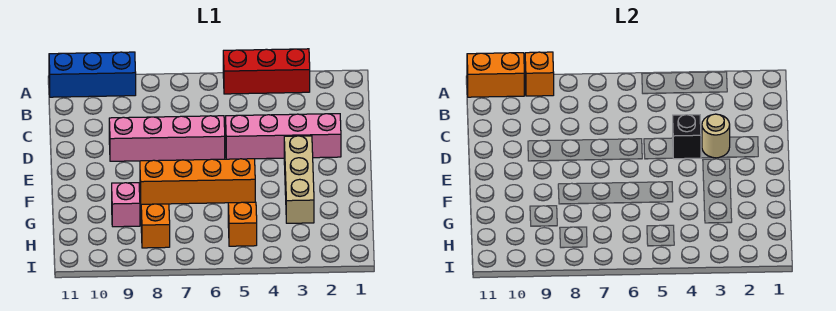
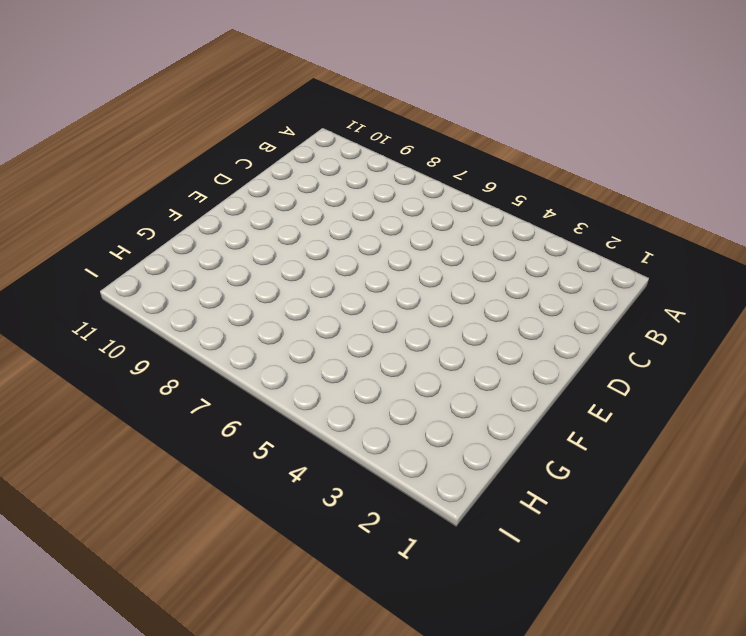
none -> red brick A3:A5 level 1
none -> blue brick A9:A11 level 1
none -> pink brick D2:D5 level 1

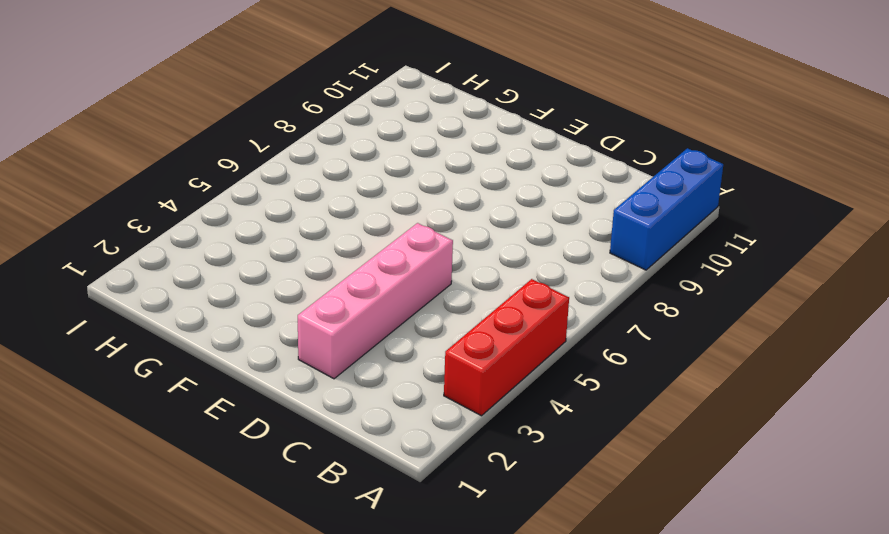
none -> pink brick D6:D9 level 1
none -> tan brick E3:G3 level 1
none -> orange brick F5:F8 level 1

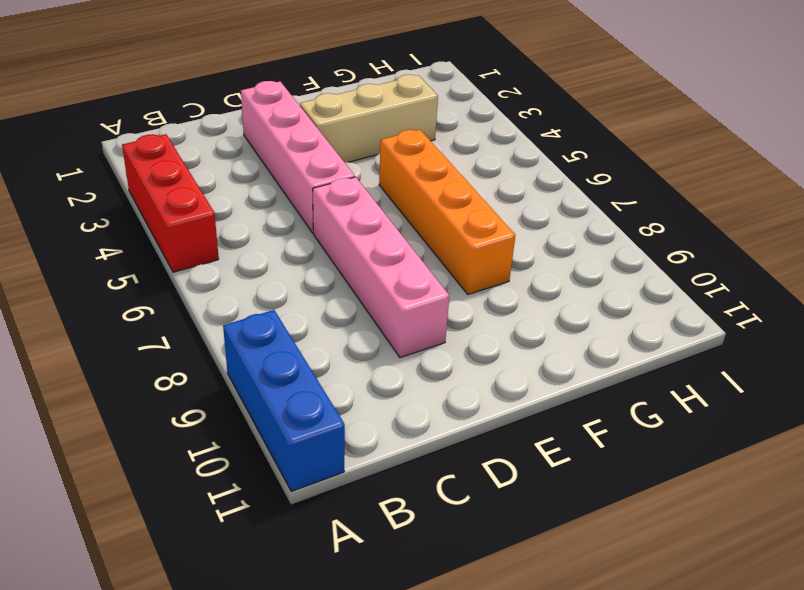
none -> pink brick G9 level 1
none -> orange brick H5 level 1
none -> orange brick H8 level 1

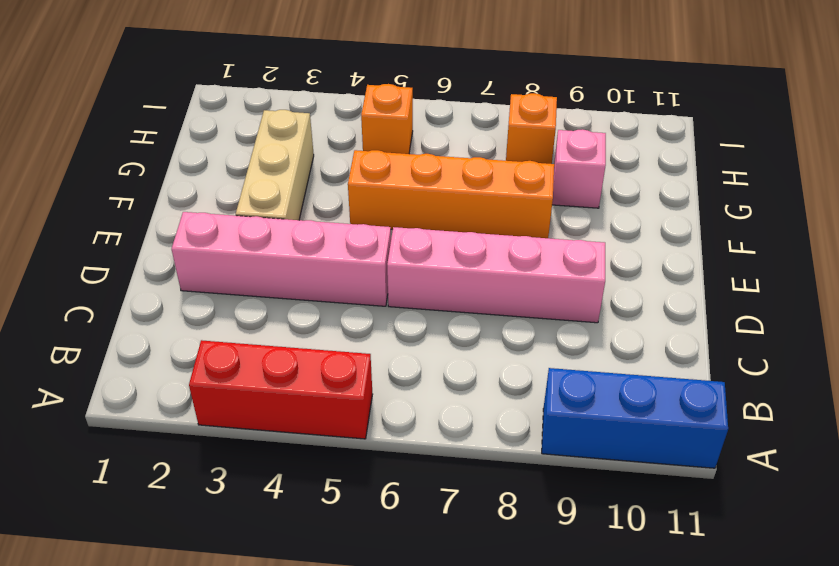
none -> orange brick A9 level 2
none -> orange brick A10:A11 level 2
none -> tan round brick D3 level 2

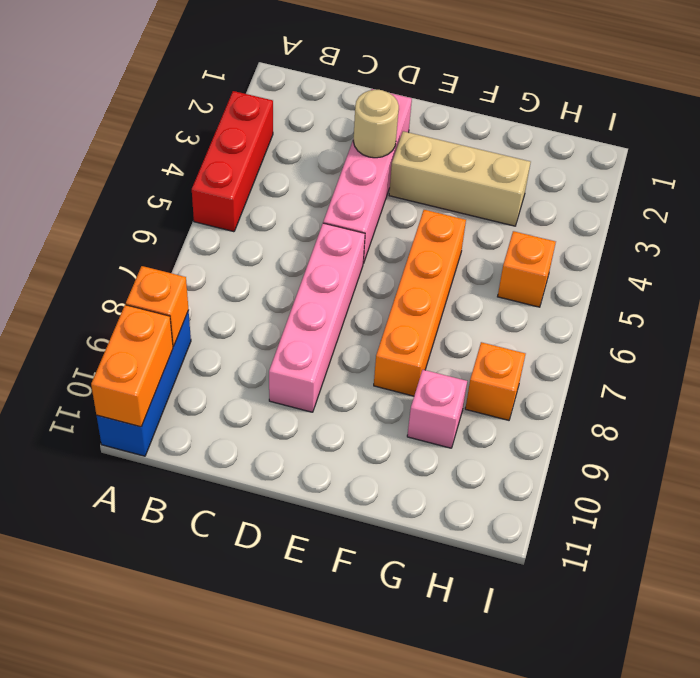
none -> black brick D4 level 2

